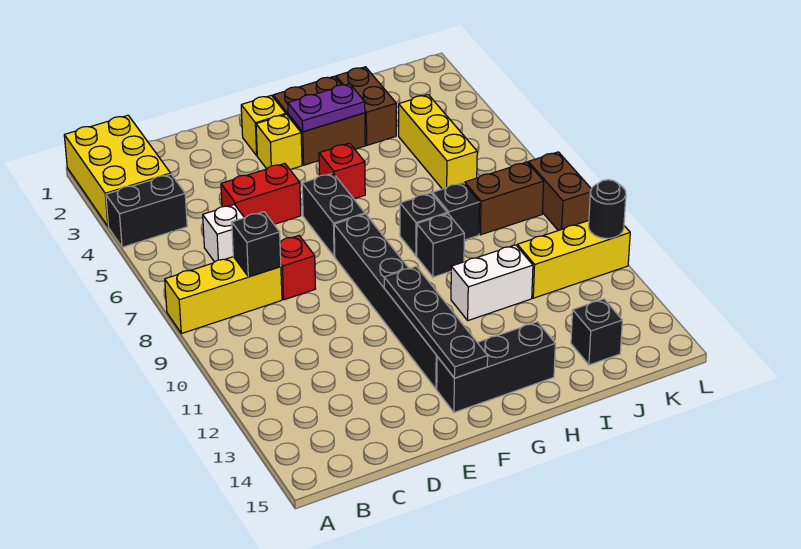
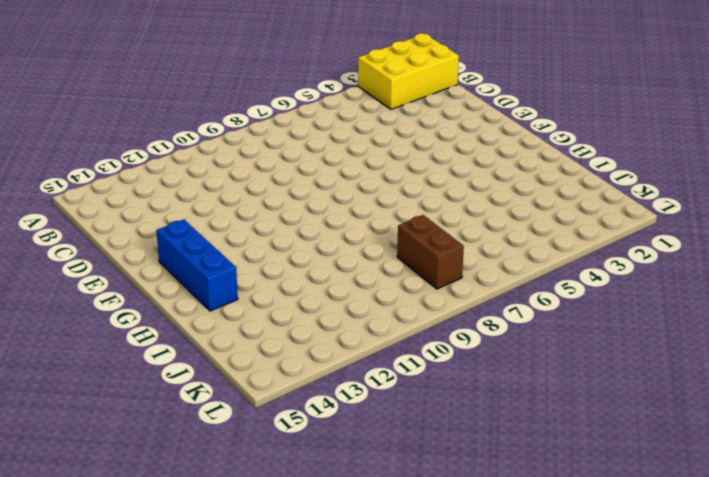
blue brick F14:H14 level 1 -> black brick F14:H14 level 1
none -> black brick A4:B4 level 1
none -> yellow brick A8:C8 level 1
none -> white brick C6 level 1

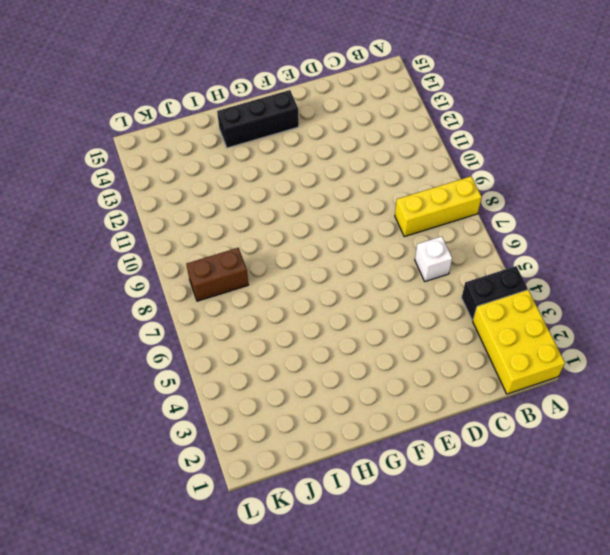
none -> red brick D5:E5 level 1
none -> red brick D8 level 1
none -> yellow brick F2 level 1

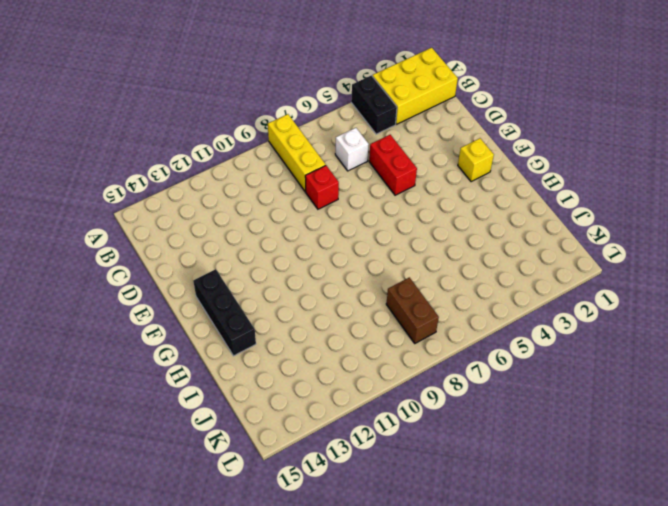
none -> yellow brick F3 level 1
none -> black brick F6:F7 level 1
none -> black brick F8:F13 level 1

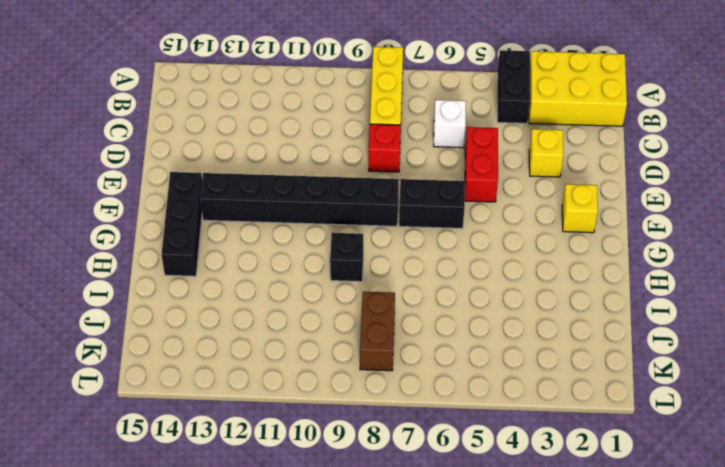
yellow brick D3 level 1 -> yellow brick F3 level 1
none -> brown brick G2:H3 level 1
none -> red brick G5 level 1
none -> black brick H8 level 1

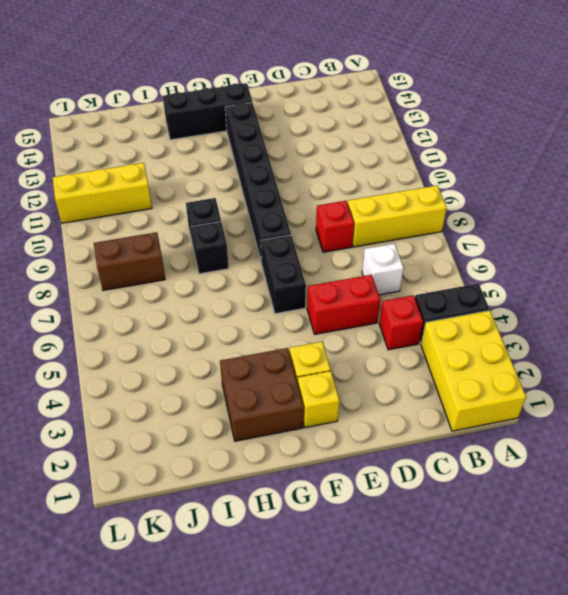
red brick C4 level 1 -> red brick G5 level 1
none -> white brick H11:I11 level 1
none -> brown brick I2:I3 level 1
none -> black brick I8 level 1

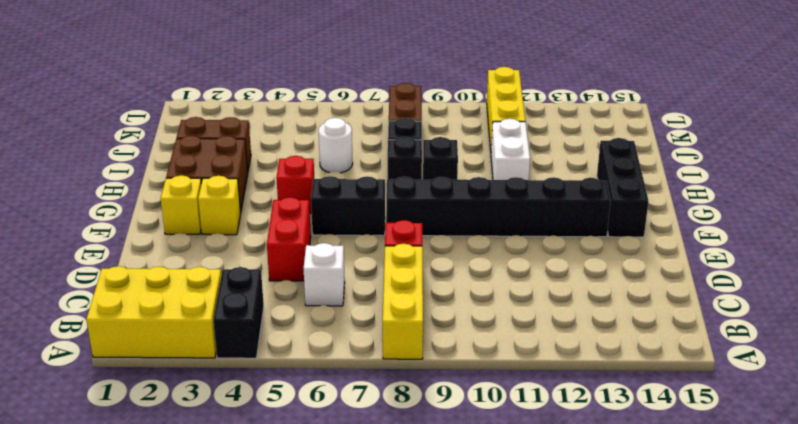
white round brick I6 level 1 -> none
none -> yellow brick J4:J6 level 1
none -> black brick J14 level 1
none -> brown brick L8:L9 level 1

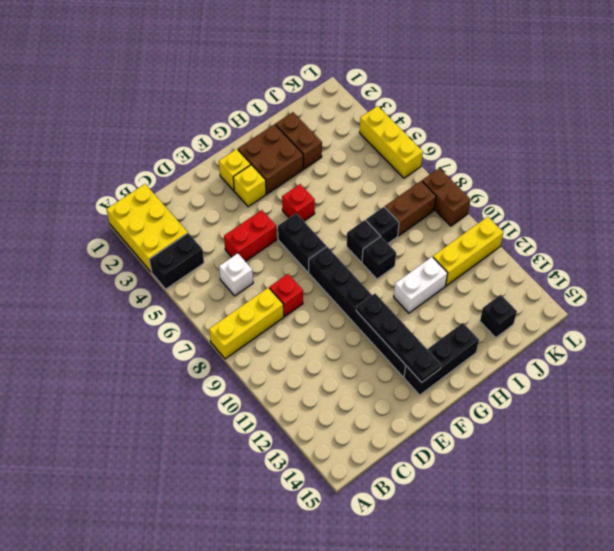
yellow brick L4:L6 level 1 -> yellow brick J4:J6 level 1
none -> black brick C8 level 2
none -> purple plate G3:H3 level 2
none -> black round brick L11 level 2

